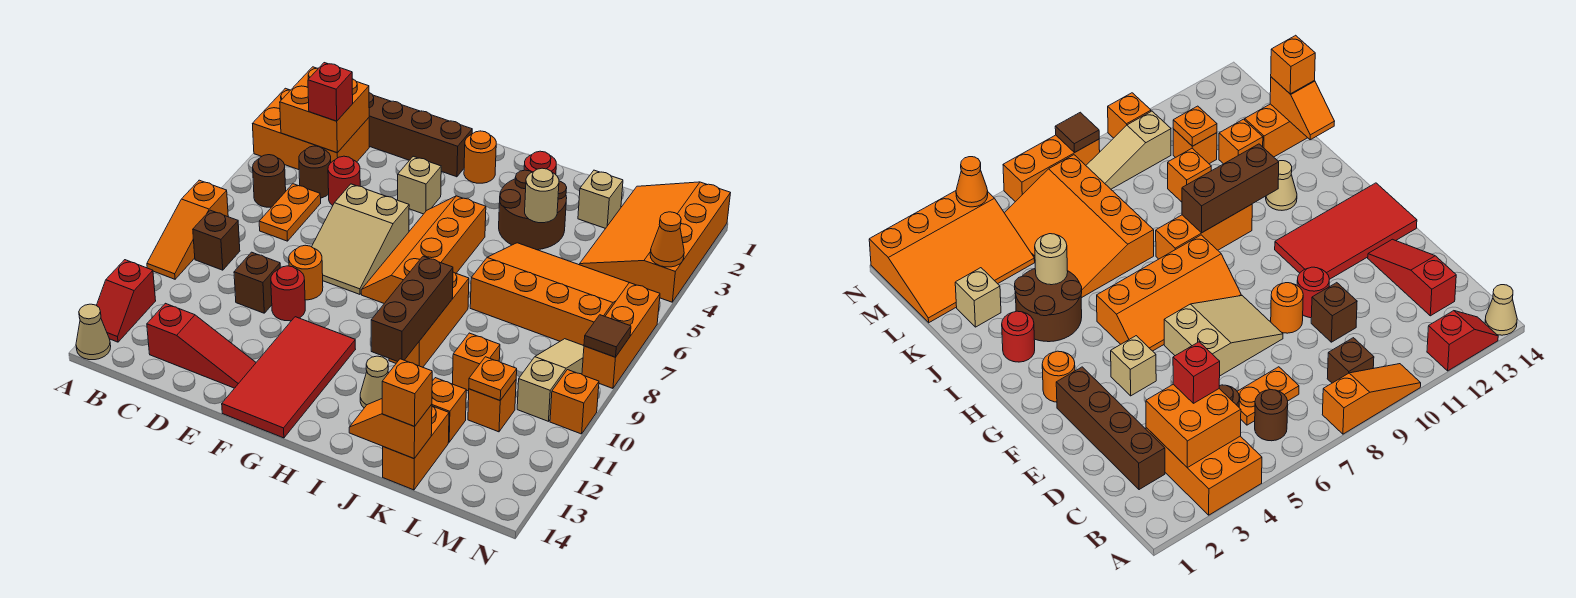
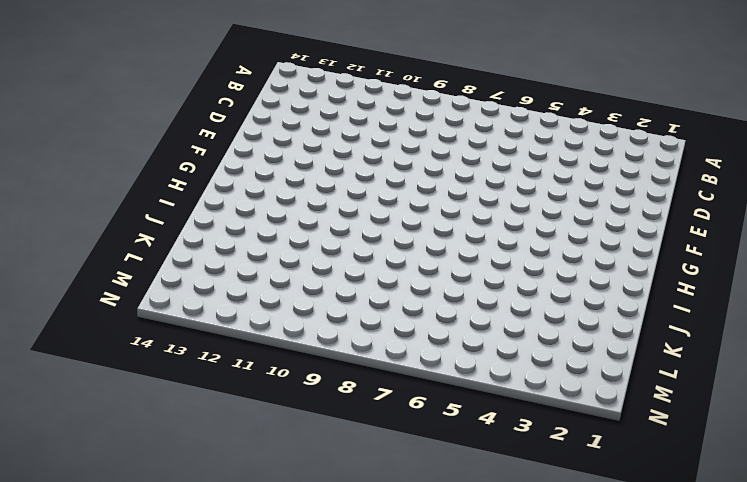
none -> orange brick A3:C4 level 1
none -> orange slope A8:A10 level 1 top 8
none -> red slope A12:A13 level 1 top 12
none -> tan cone A14 level 1

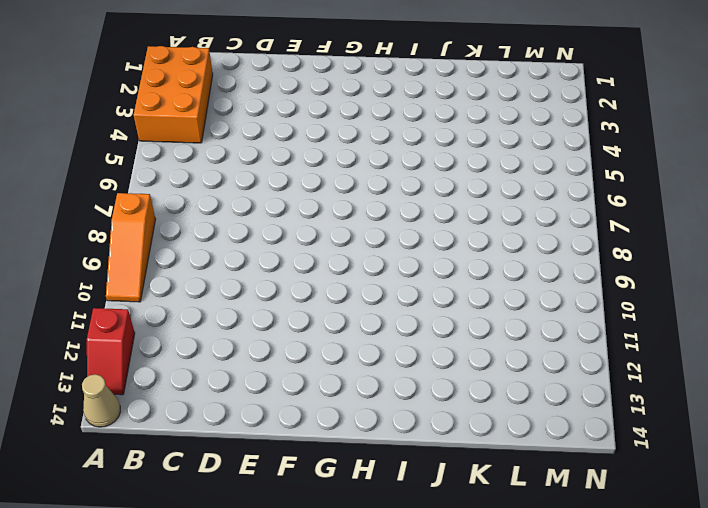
orange brick A2:B4 level 1 -> orange brick A3:C4 level 1
none -> brown round brick B6 level 1
none -> brown brick B9 level 1
none -> brown brick C2:F2 level 1
none -> brown round brick C5 level 1

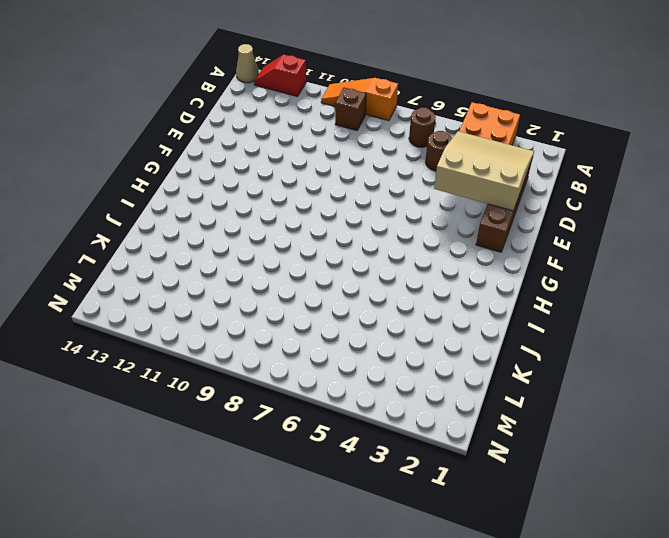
tan slope C2:E4 level 2 top E -> orange brick B3:C4 level 2
none -> orange plate C6:C7 level 1
none -> red slope C13:E13 level 1 top C
none -> red round brick D5 level 1
none -> brown brick D10 level 1

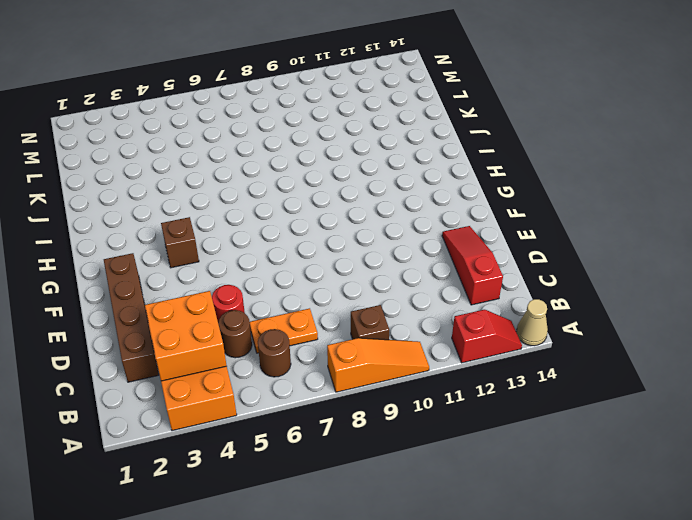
brown brick G4 level 1 -> brown brick D10 level 1
none -> tan slope E6:F8 level 1 top 6
none -> orange round brick E9 level 1
none -> red round brick E10 level 1
none -> tan brick F4 level 1

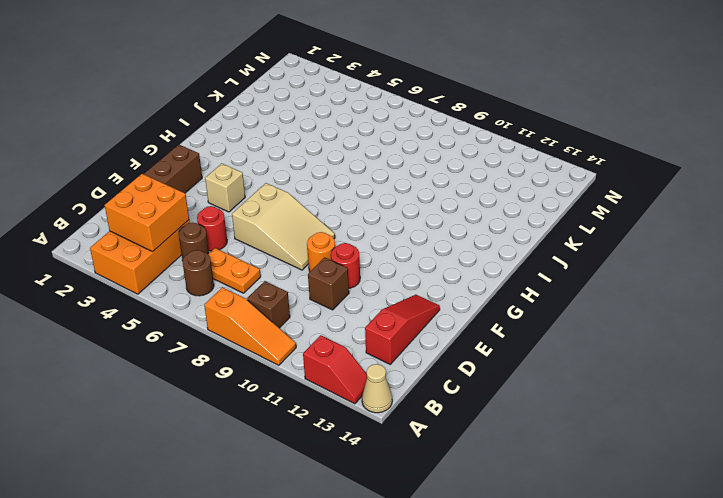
none -> red tile F11:G14 level 1
none -> orange round brick G2 level 1
none -> orange slope G5:H8 level 1 top H
none -> red round brick I2 level 1

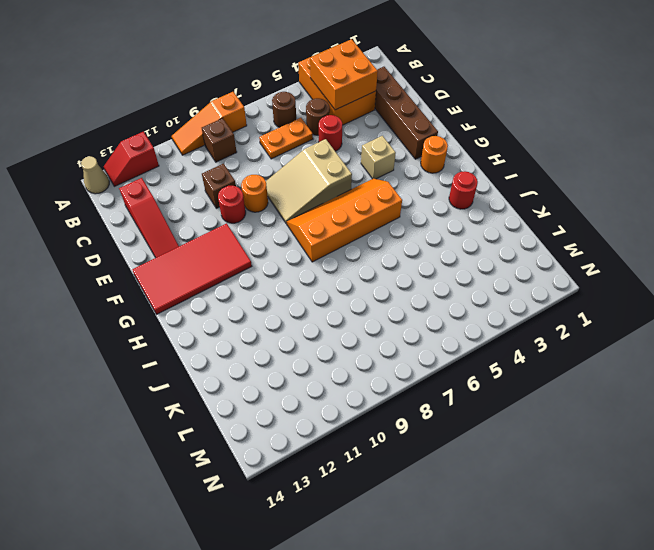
none -> brown round brick I3:J4 level 1
none -> orange brick I8:I10 level 1
none -> tan cone I12 level 1
none -> orange slope J5:M7 level 1 top 7

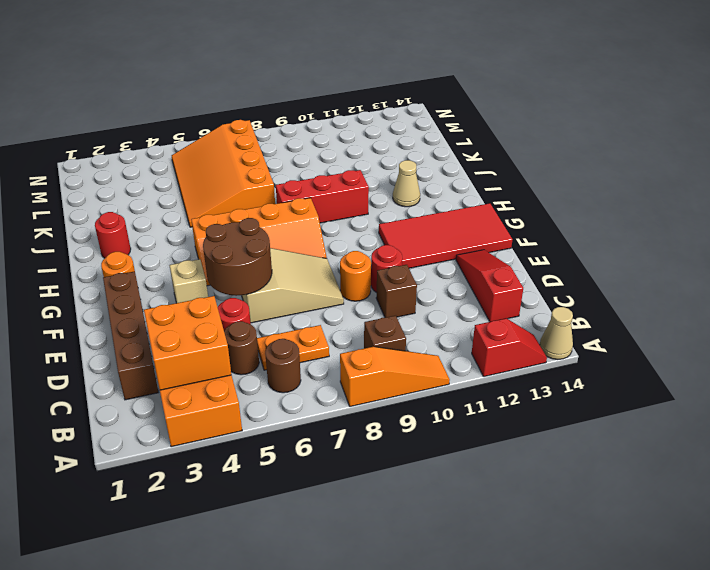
brown round brick E5:F6 level 2 -> brown round brick I3:J4 level 1
red brick I8:I10 level 1 -> orange brick I8:I10 level 1
none -> tan brick K2 level 1
none -> orange brick K10 level 1
none -> orange brick K12 level 1
none -> orange brick K13:K14 level 1

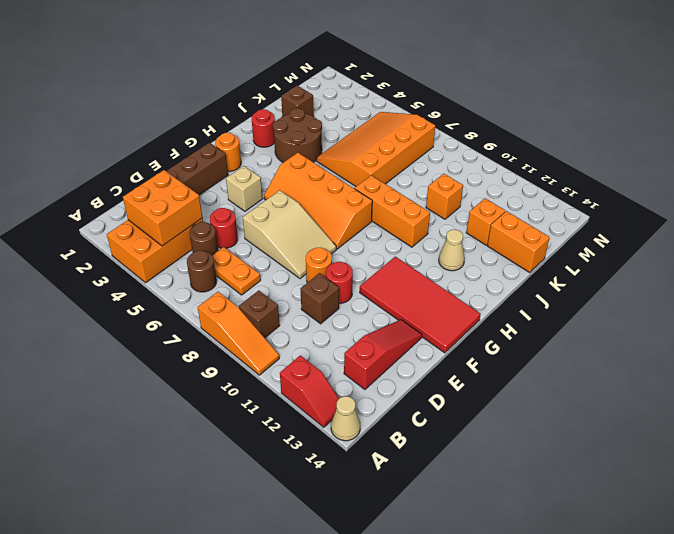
brown brick K2 level 1 -> tan brick K2 level 1
none -> orange slope L1:N4 level 1 top N
none -> orange brick L11 level 1
none -> tan slope M8:M10 level 1 top 10
none -> orange brick N6:N8 level 1

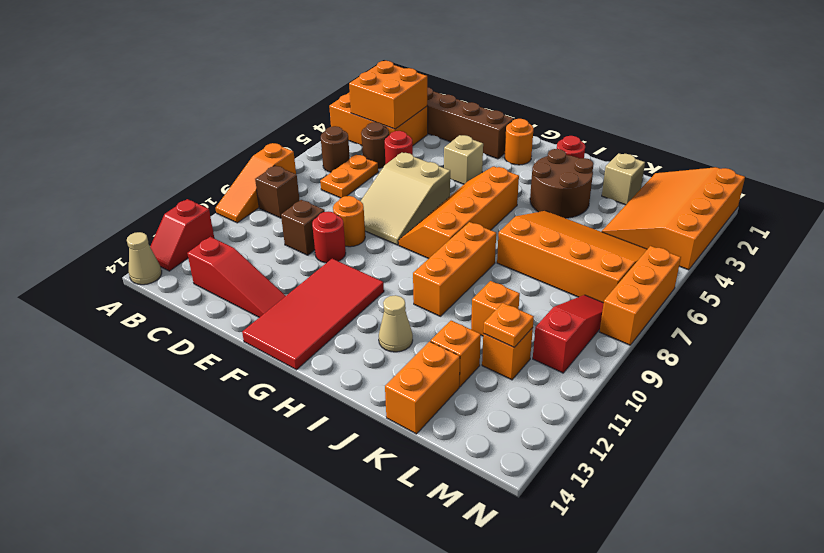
red slope M8:M10 level 1 top 10 -> tan slope M8:M10 level 1 top 10
none -> orange brick N10 level 1
none -> brown brick I9:I11 level 2
none -> tan round brick J4 level 2
none -> orange slope J14:K14 level 2 top K

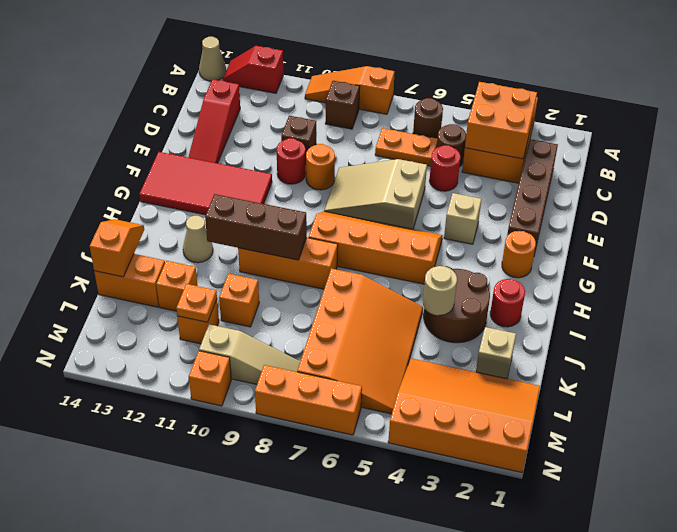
none -> orange cone N4 level 2
none -> brown tile N8 level 2
none -> red brick C4 level 3
none -> orange brick K14 level 3

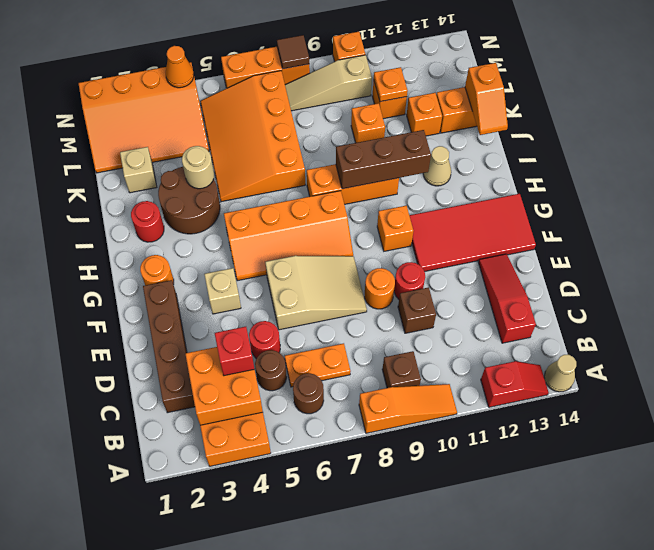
orange brick G10 level 1 -> orange brick K14 level 3

